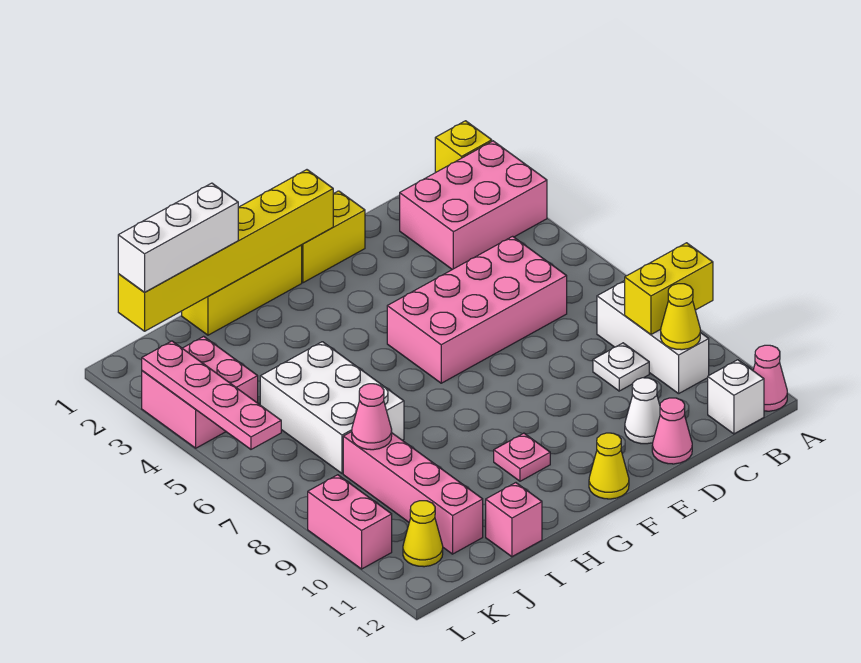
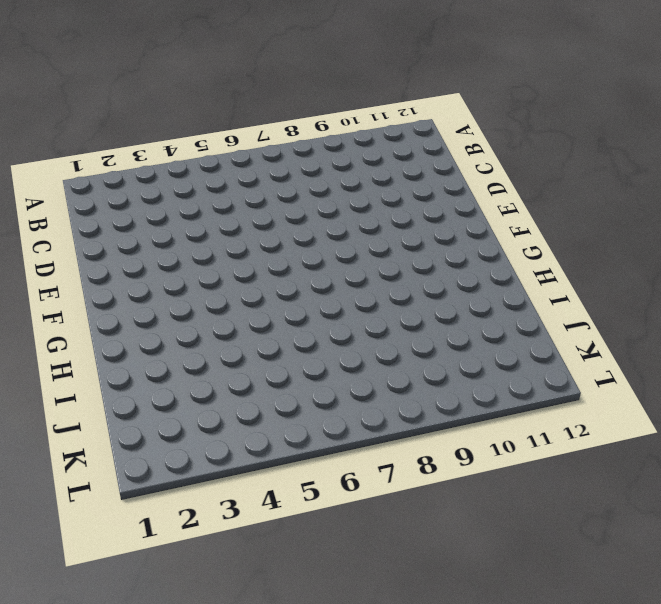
none -> yellow brick A1 level 1
none -> pink brick A2:C3 level 1
none -> pink cone A12 level 1

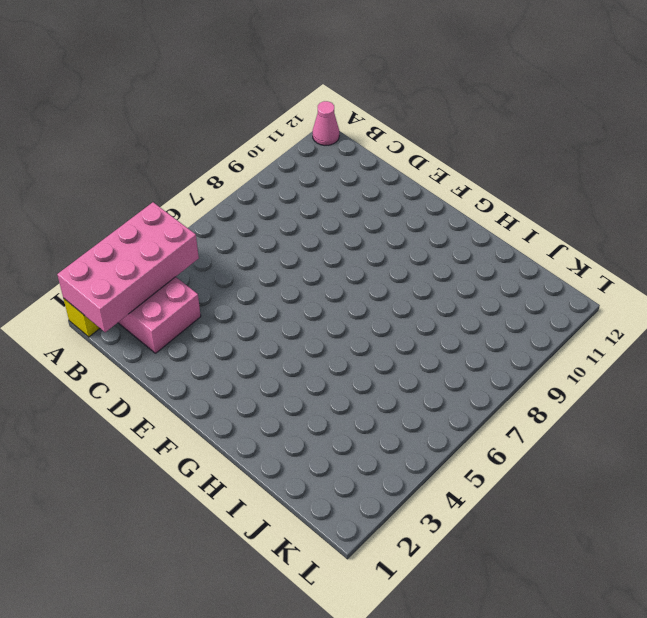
pink brick A1:B4 level 2 -> pink brick C5:F6 level 1
none -> white brick B8:B10 level 1
none -> white brick B12 level 1
none -> white plate C9 level 1

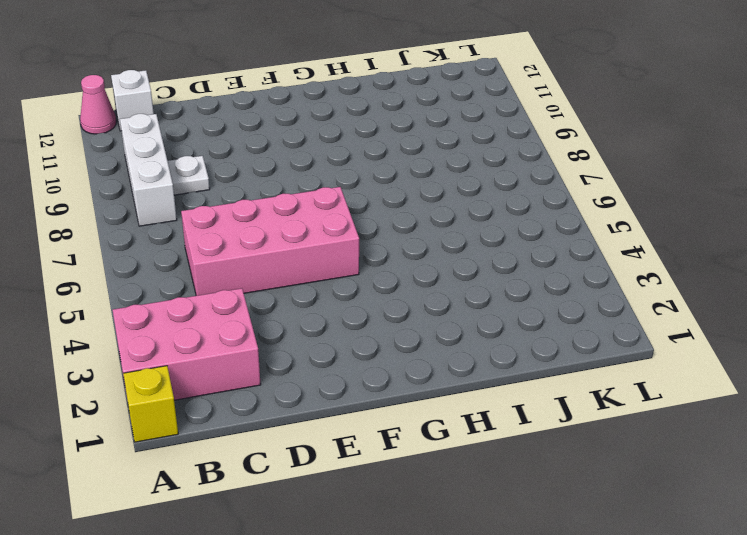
none -> white cone D11 level 1
none -> pink cone D12 level 1
none -> yellow brick E1:F1 level 1

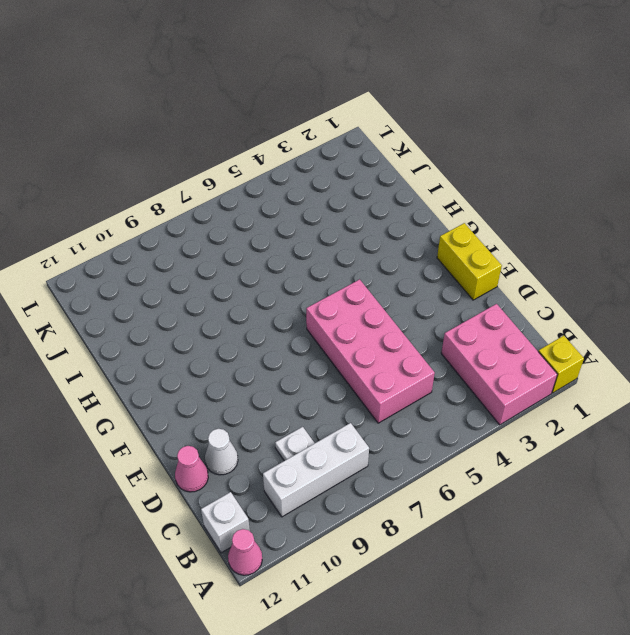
none -> yellow cone F12 level 1
none -> yellow brick G1:I1 level 1
none -> pink plate G10 level 1

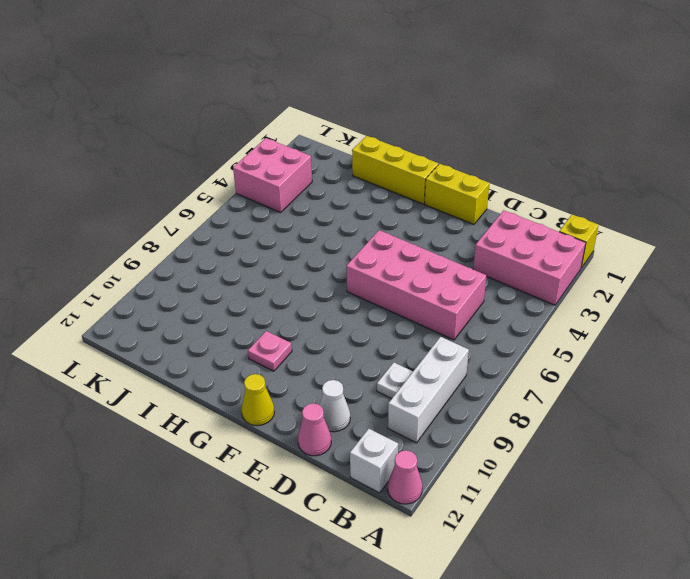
none -> white brick I5:J7 level 1
none -> pink brick I12 level 1
none -> pink brick J8:J11 level 1

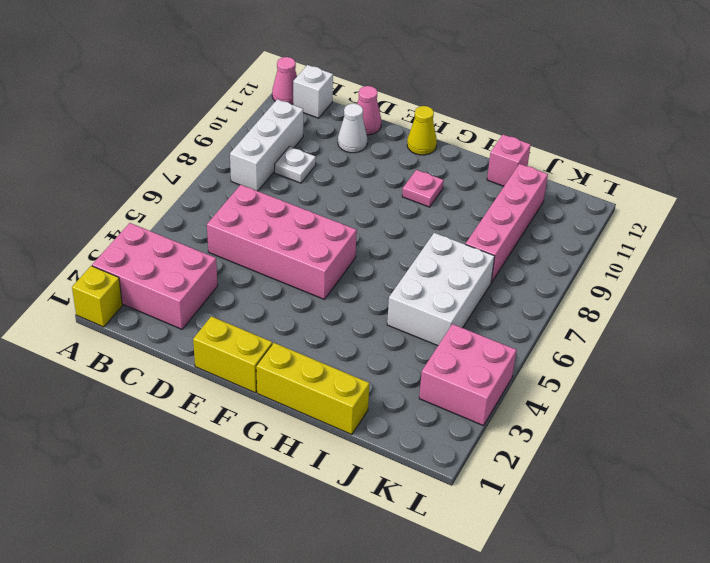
none -> yellow cone K11 level 1
none -> pink brick L9:L10 level 1
none -> yellow brick A9:B9 level 2

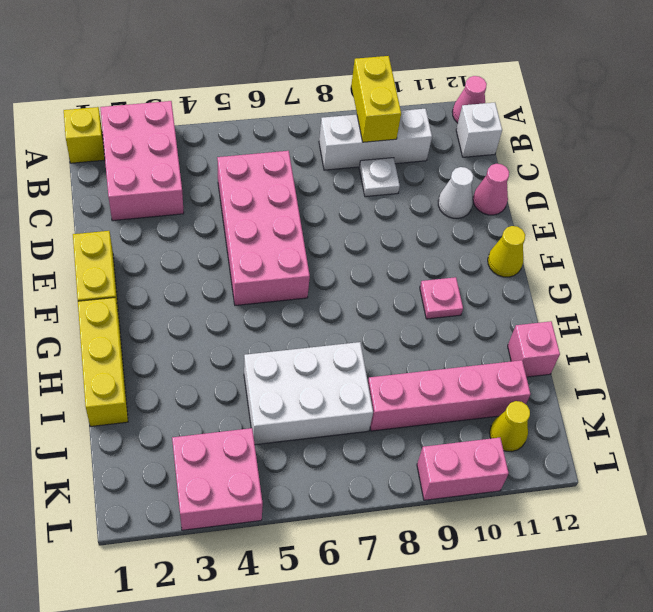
none -> yellow cone B10 level 2
none -> yellow brick F1:K1 level 2
none -> pink cone J8 level 2

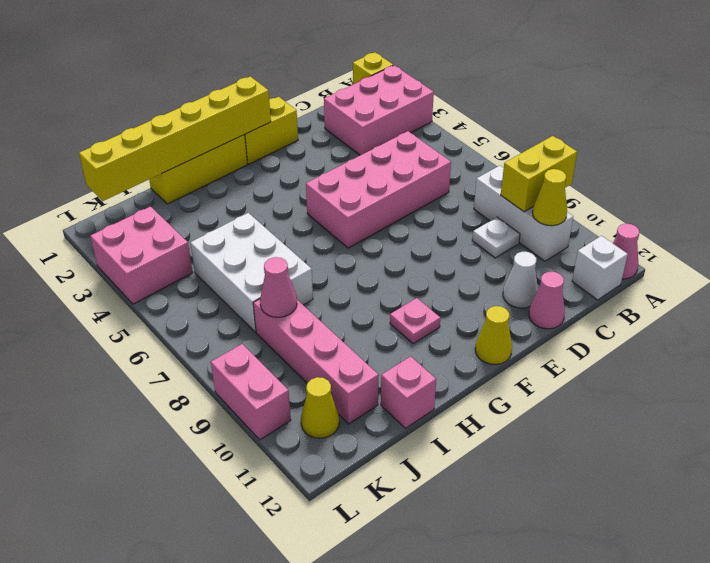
none -> pink plate L3:L6 level 2
none -> white brick I1:K1 level 3

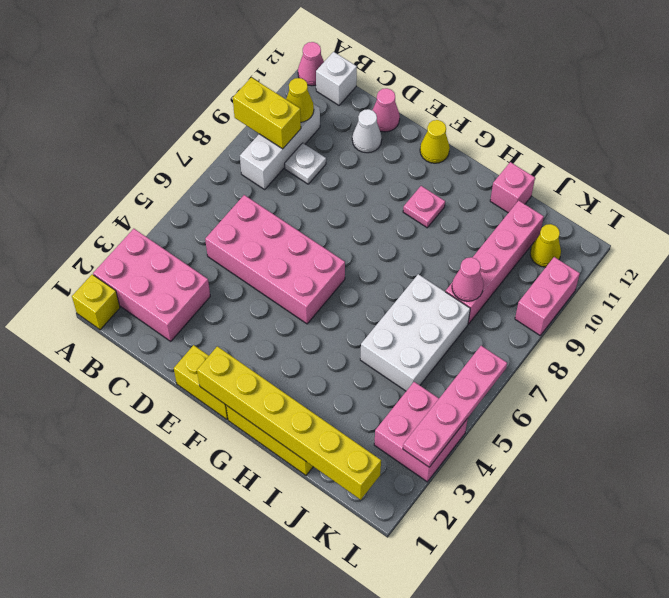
none -> white brick I1:K1 level 3

